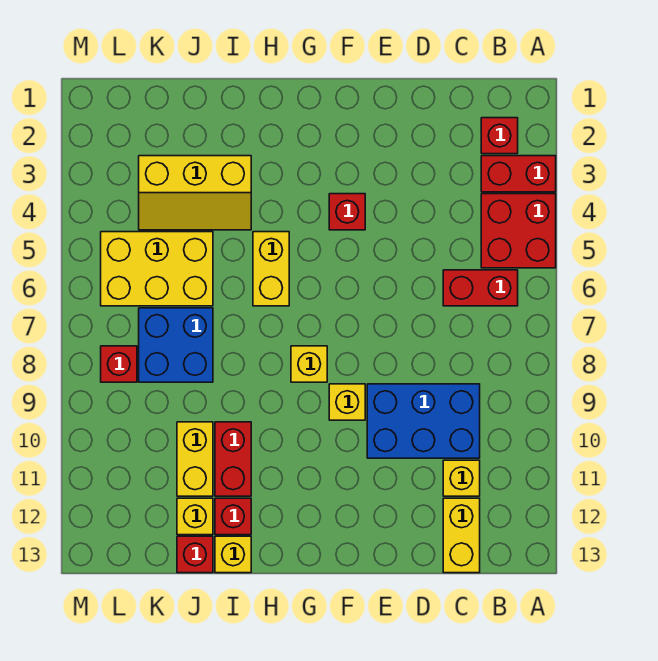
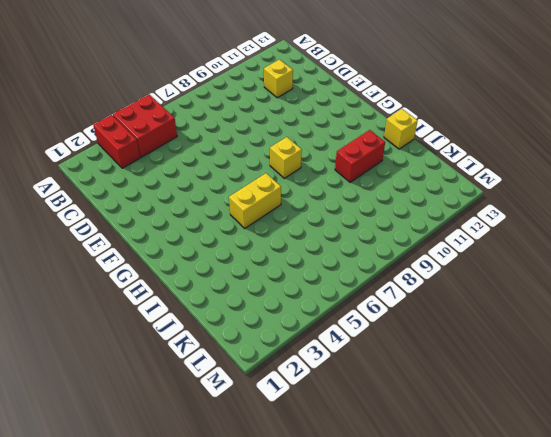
none -> red brick B2 level 1
none -> red brick B6:C6 level 1
none -> blue brick C9:E10 level 1

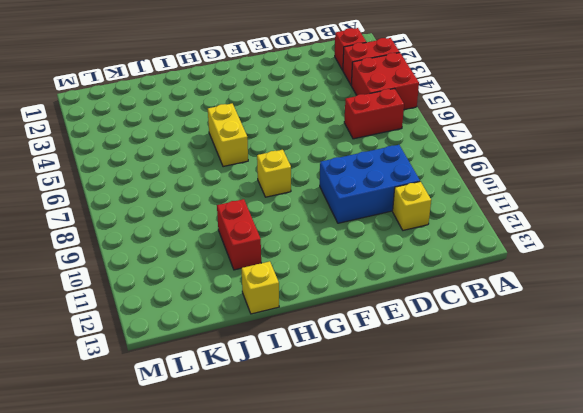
none -> yellow brick C12:C13 level 1
none -> red brick F4 level 1
none -> yellow brick F9 level 1

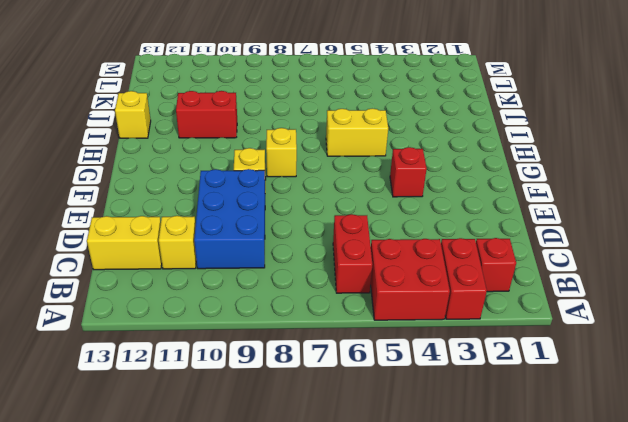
none -> yellow slope I3:K4 level 1 top 3
none -> red brick I12 level 1
none -> yellow brick J5:L6 level 1

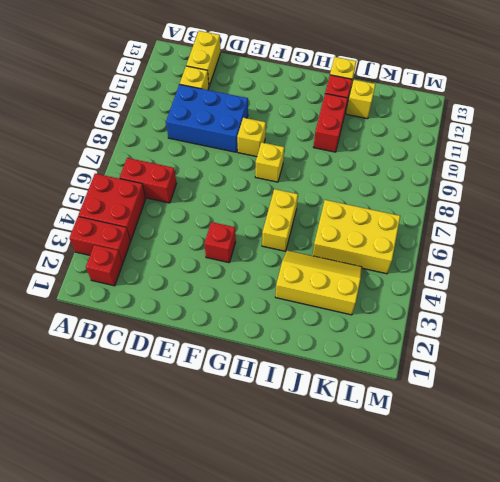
none -> blue brick J7:K8 level 1
none -> yellow brick J10:J11 level 1
none -> red brick J13 level 1

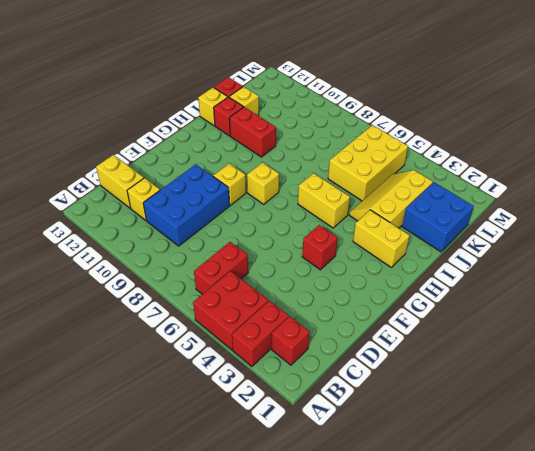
yellow brick H2:H3 level 1 -> yellow brick J10:J11 level 1
blue brick J1:K2 level 1 -> blue brick J7:K8 level 1
none -> red brick L8 level 1

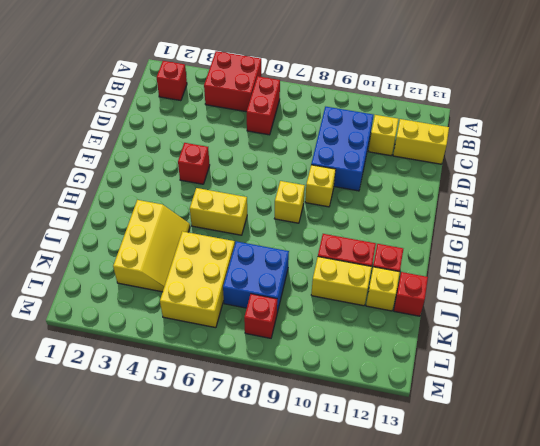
none -> red brick A3:B3 level 1
none -> yellow brick I13 level 1

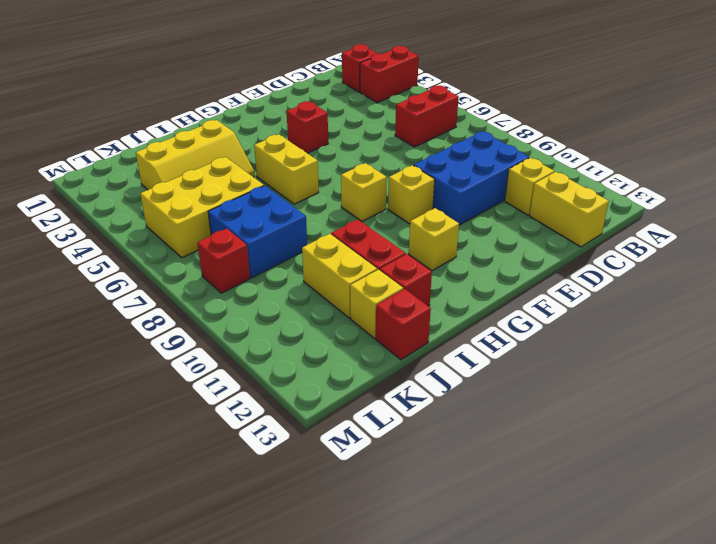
yellow brick G11 level 1 -> yellow brick I13 level 1
none -> red brick A4:B5 level 1

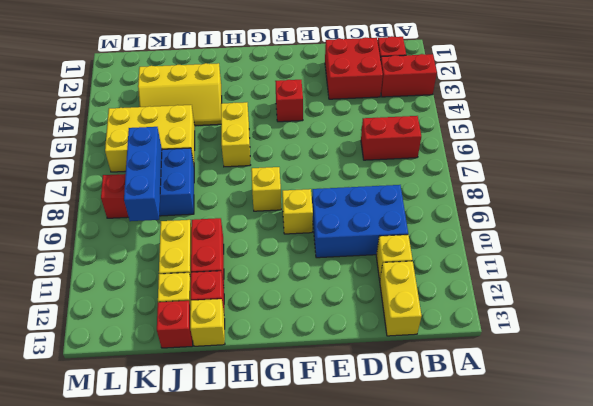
red brick C2:D3 level 1 -> red brick A4:B5 level 1
blue brick K7:K9 level 2 -> none

